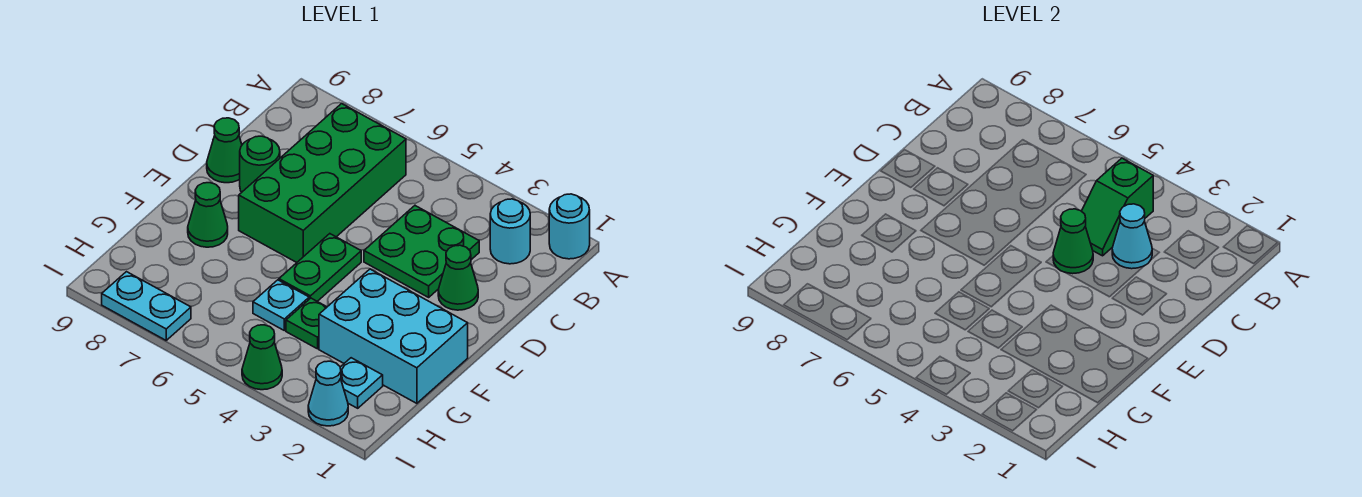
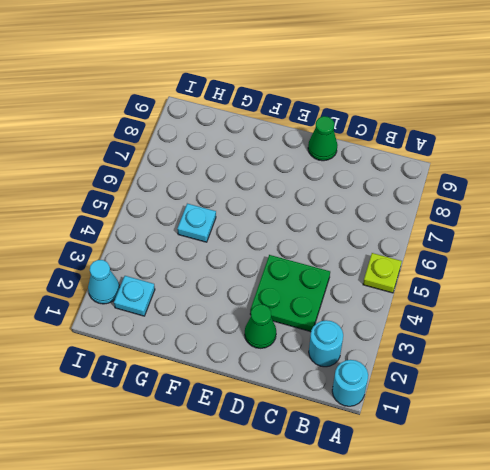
lime plate A5 level 1 -> none
none -> green brick B6:E7 level 1
none -> green round brick D8 level 1
none -> green plate E5:F5 level 1

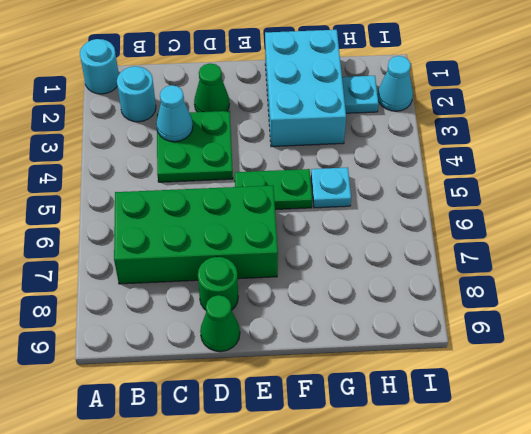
none -> green cone F8 level 1
none -> green plate G4 level 1
none -> green cone I4 level 1

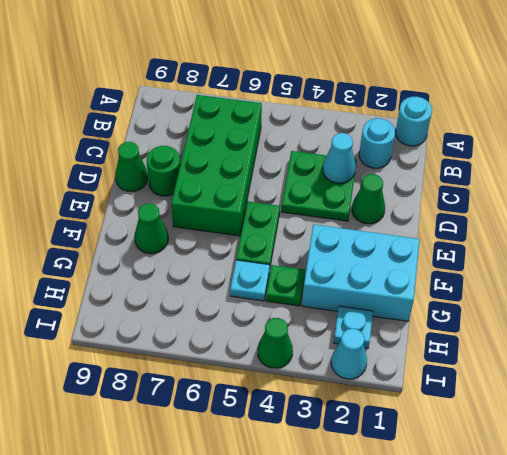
none -> cyan plate I7:I8 level 1
none -> green slope B4:C4 level 2 top B
none -> green cone D4 level 2

